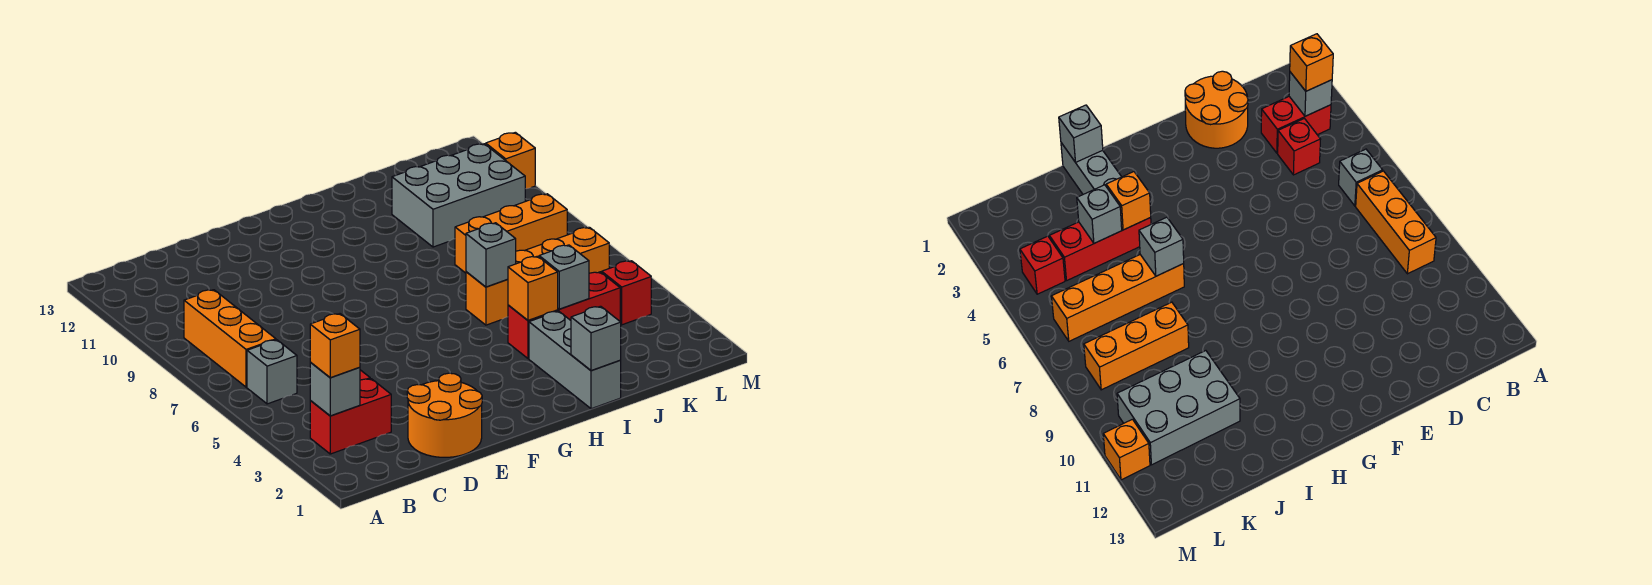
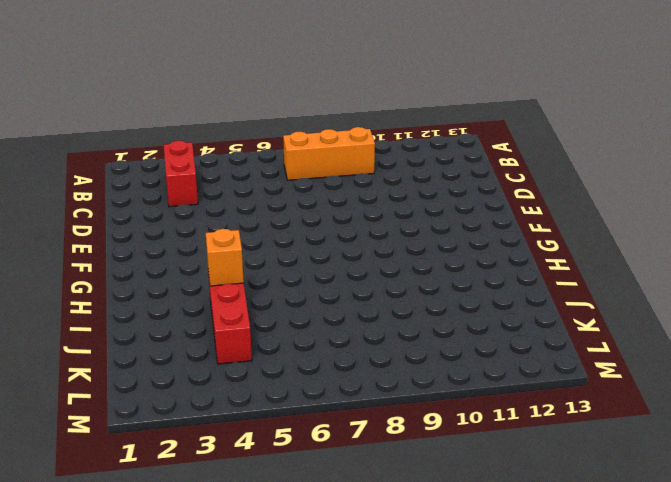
none -> grey brick B6 level 1
none -> red brick C4 level 1
none -> orange round brick D1:E2 level 1

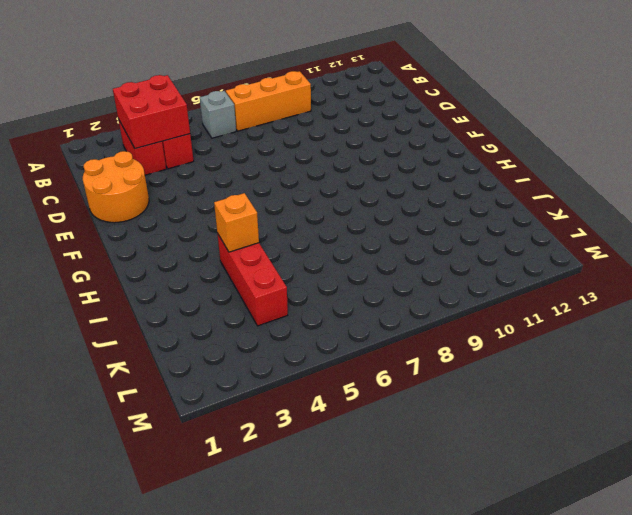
red brick B3:C4 level 2 -> grey brick B3 level 2
none -> grey brick I1:I3 level 1
none -> orange brick I6:L6 level 1
none -> orange brick J8:L8 level 1

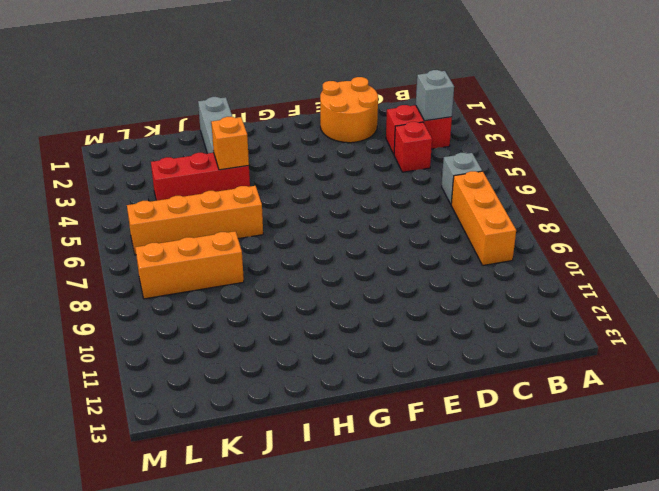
none -> grey brick J10:L11 level 1
none -> red brick L4 level 1
none -> orange brick M11 level 1

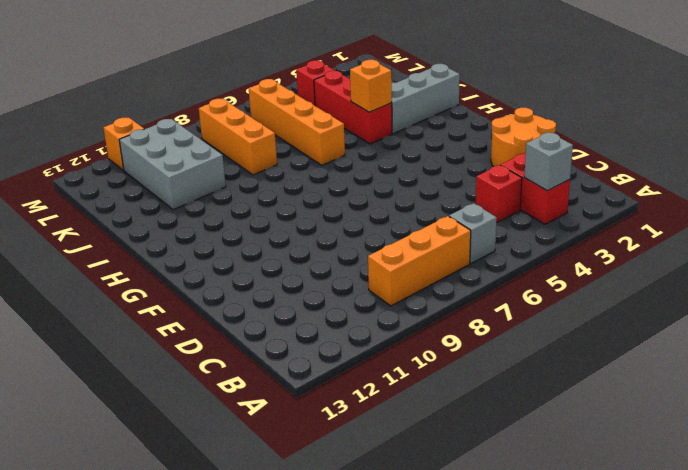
none -> grey brick I1 level 2
none -> grey brick I6 level 2
none -> grey brick J4 level 2

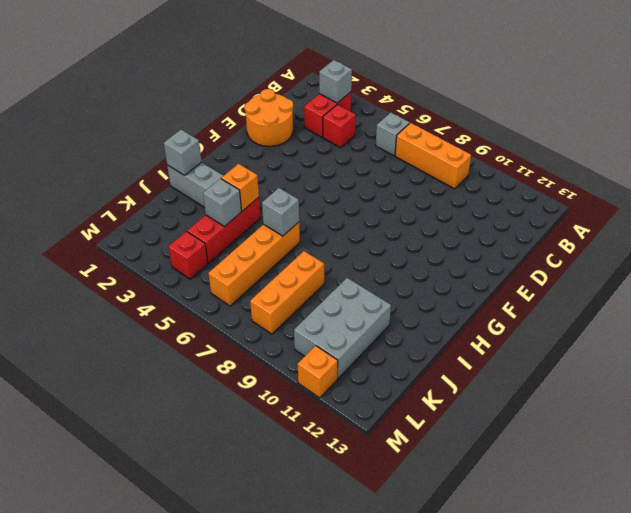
none -> orange brick B3 level 3

